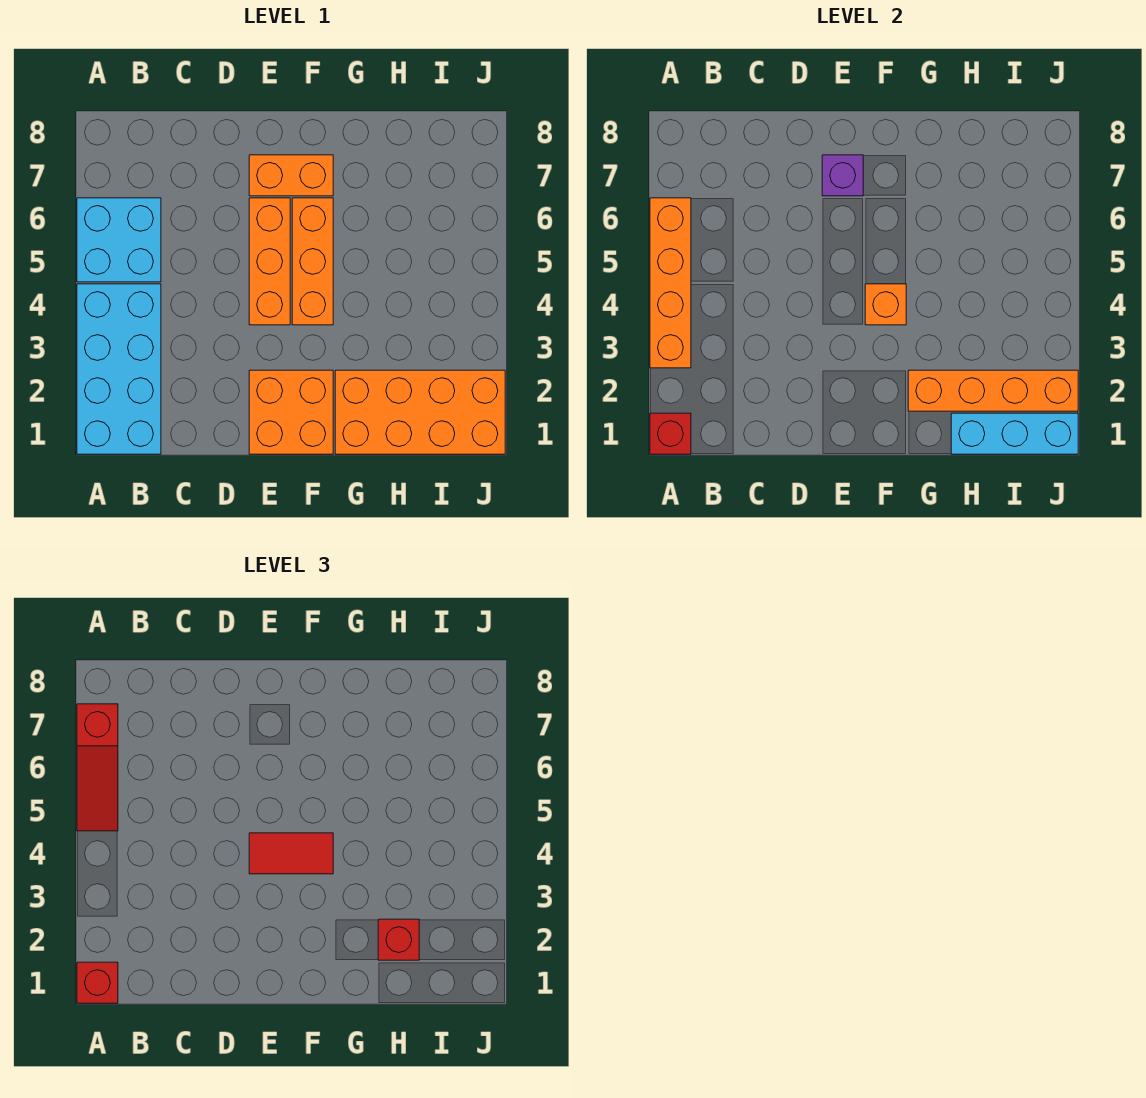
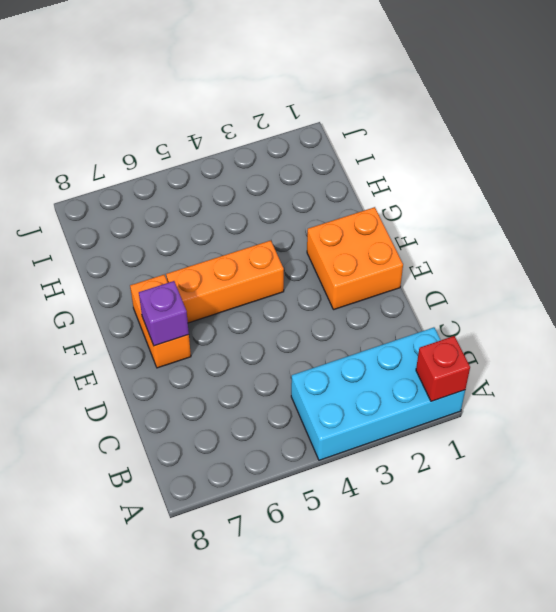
none -> cyan brick A5:B6 level 1
none -> orange brick E4:E6 level 1
none -> orange brick G1:J2 level 1

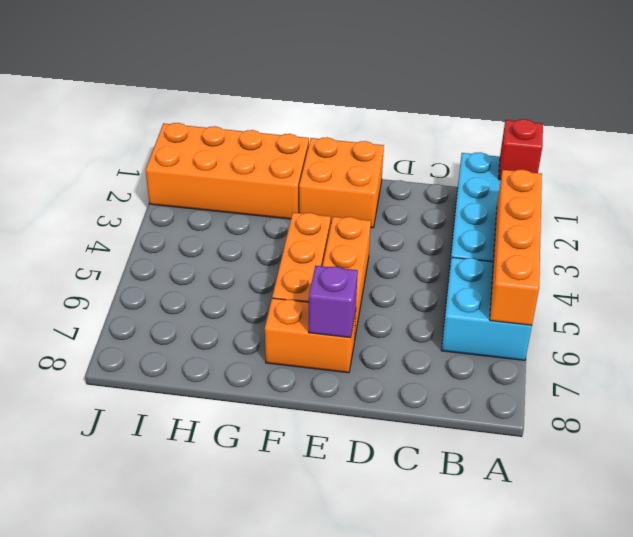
none -> orange brick F4 level 2
none -> orange brick G2:J2 level 2
none -> cyan brick H1:J1 level 2

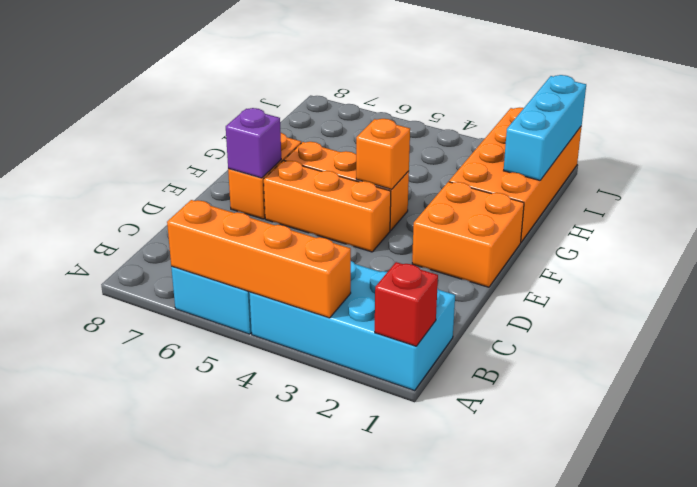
none -> orange brick G2:J2 level 2
none -> red brick A1 level 3
none -> red slope A5:A7 level 3 top 7

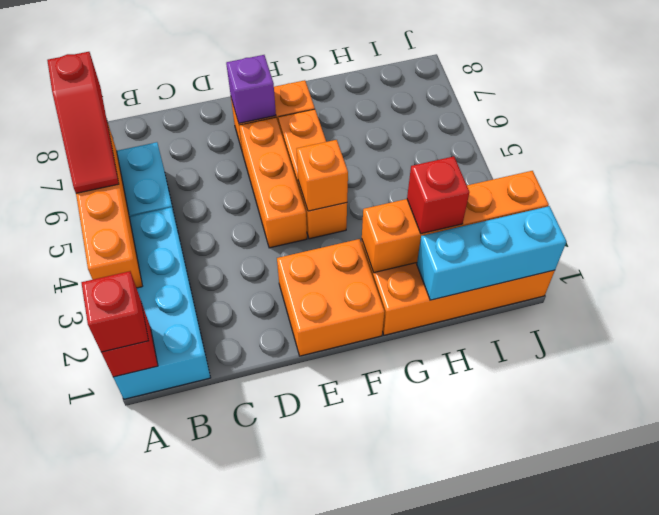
none -> red tile E4:F4 level 3

